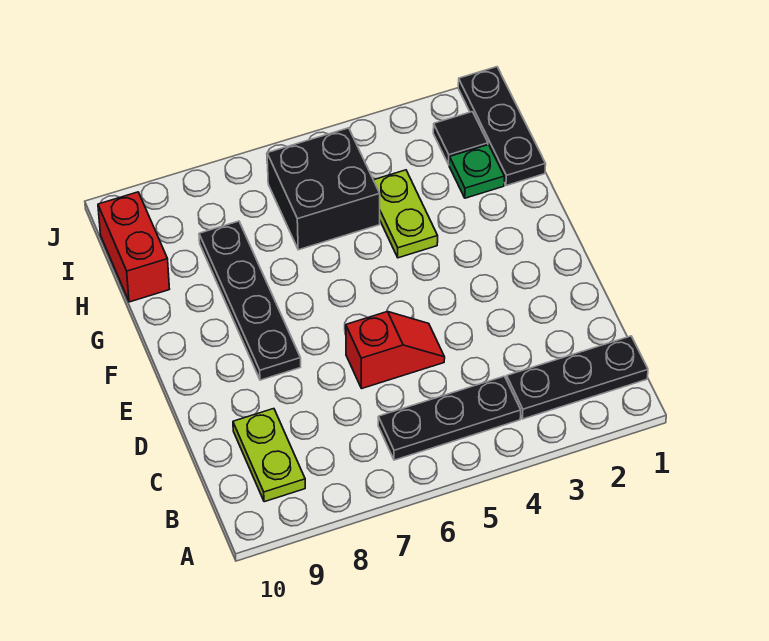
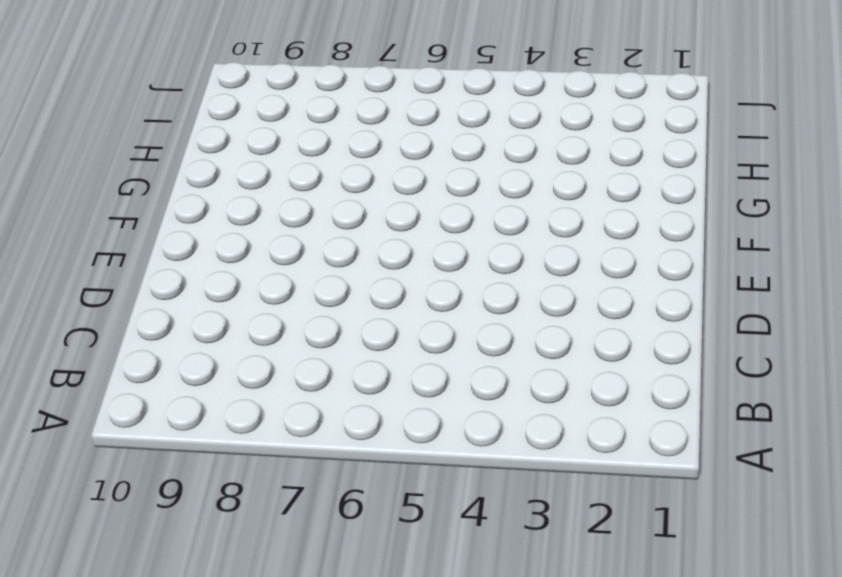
none -> black plate B1:B3 level 1
none -> black plate B4:B6 level 1

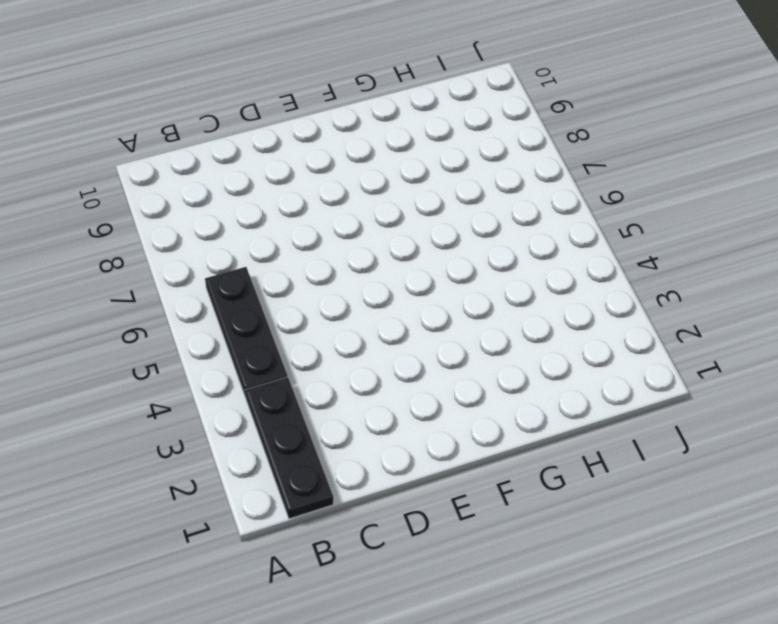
none -> lime plate B9:C9 level 1
none -> red slope D5:D6 level 1 top 6

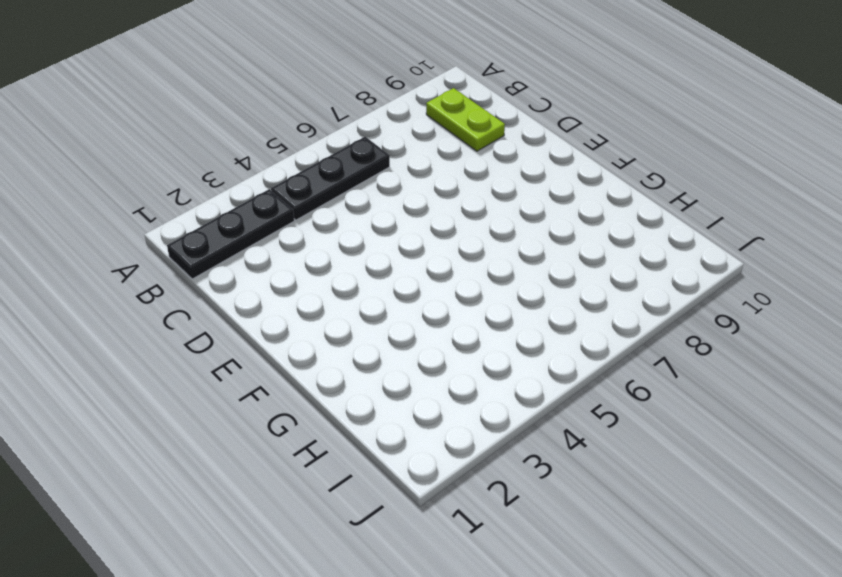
none -> red slope D5:D6 level 1 top 6
none -> black plate E8:H8 level 1

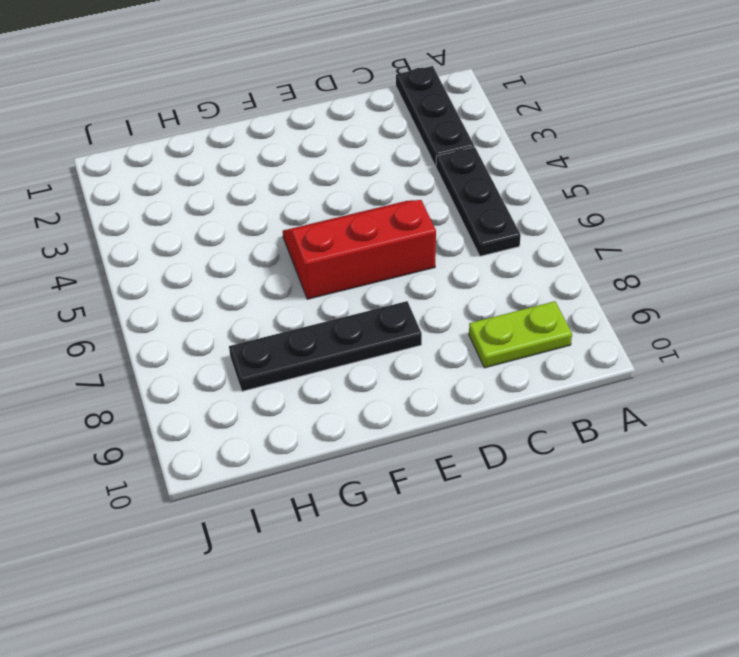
red slope D5:F6 level 1 top 6 -> red slope D5:D6 level 1 top 6
none -> lime plate G4:H4 level 1
none -> black plate H1:J1 level 1

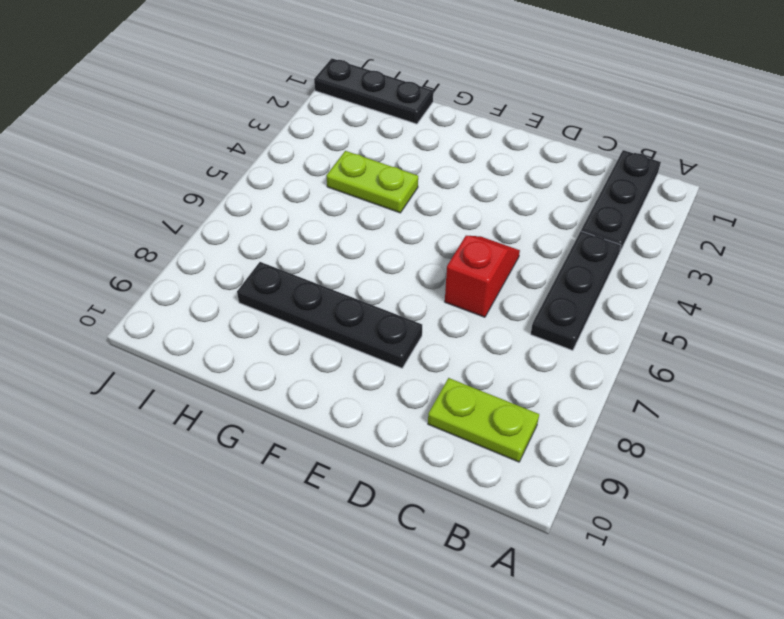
none -> green plate H2 level 1
none -> black brick H5:I6 level 1

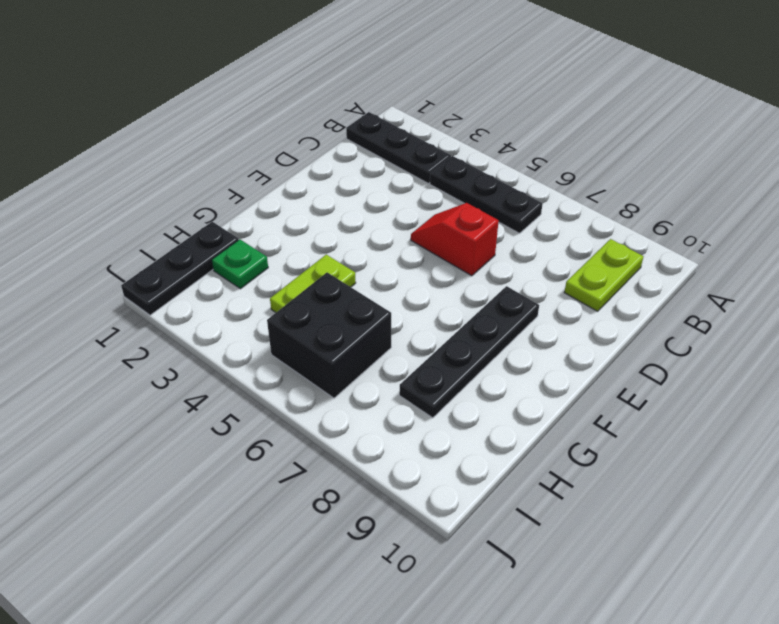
none -> red brick H10:I10 level 1
none -> black tile I2 level 1

